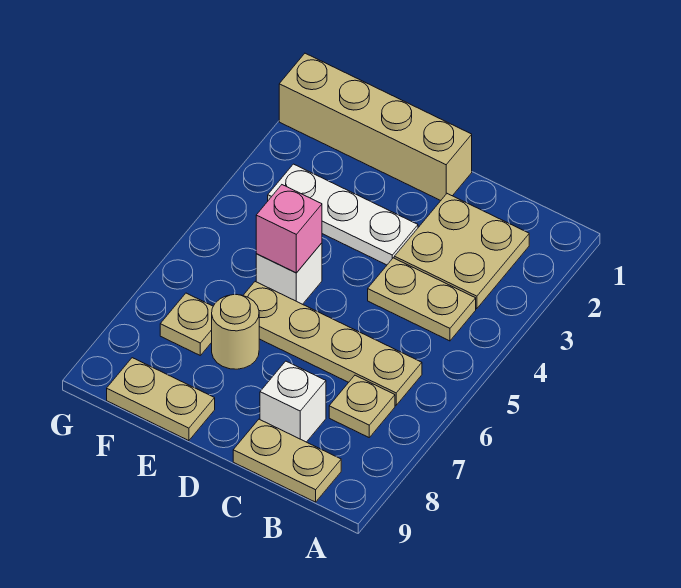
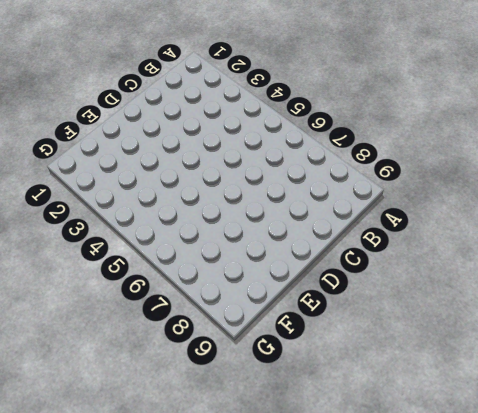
none -> tan plate B2:C3 level 1
none -> tan plate B4:C4 level 1
none -> tan plate B6:E6 level 1

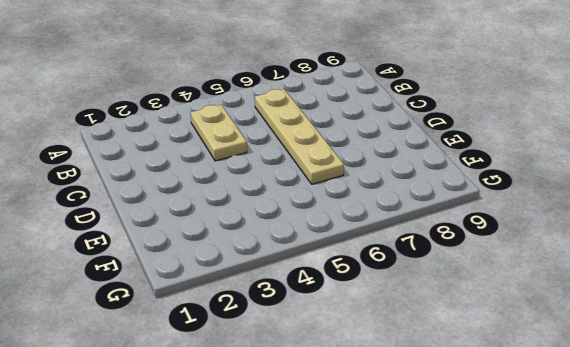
none -> tan plate B2:C3 level 1
none -> tan plate B7 level 1
none -> tan plate B9:C9 level 1

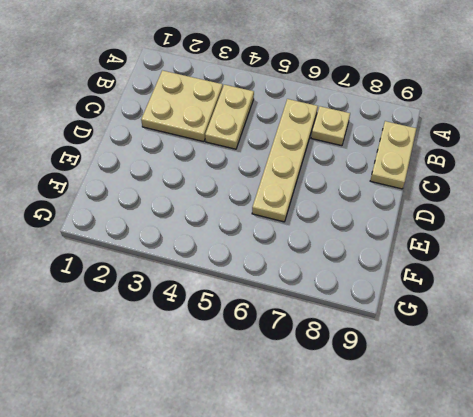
none -> white brick C8 level 1
none -> tan brick D1:G1 level 1
none -> white plate D3:F3 level 1

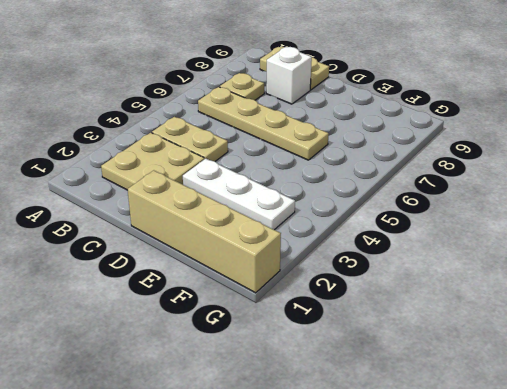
none -> white brick E5 level 1
none -> tan round brick E7 level 1
none -> tan plate E9:F9 level 1

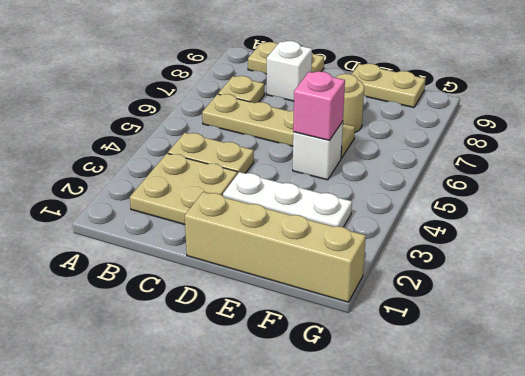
none -> tan plate F7 level 1

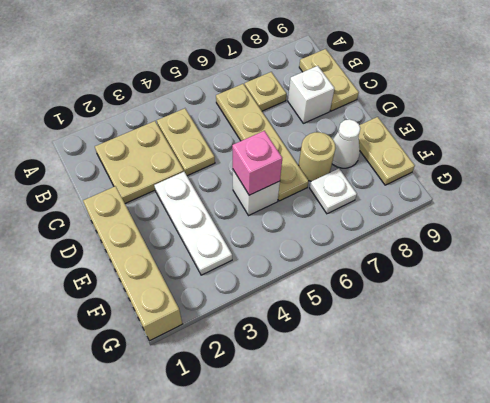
white cone E8 level 1 -> none
white plate F7 level 1 -> tan plate F7 level 1

